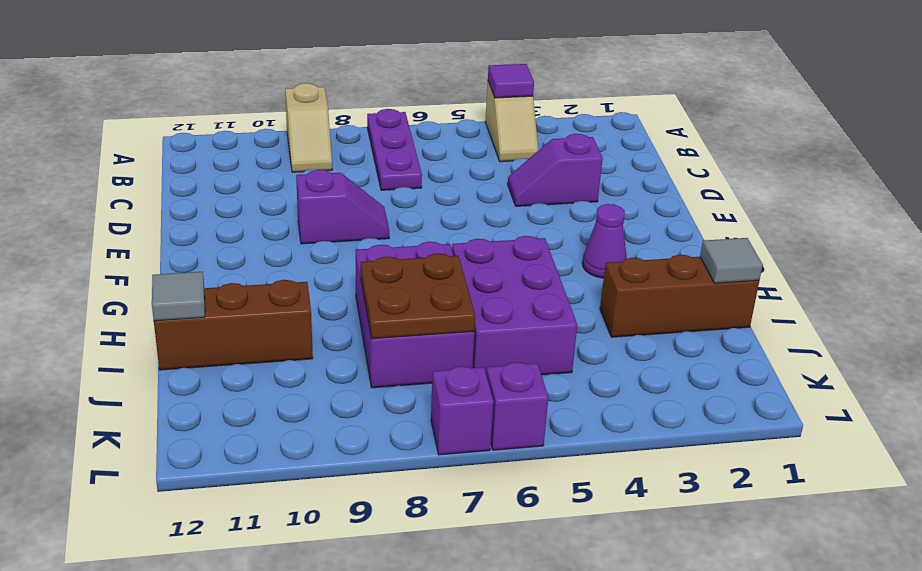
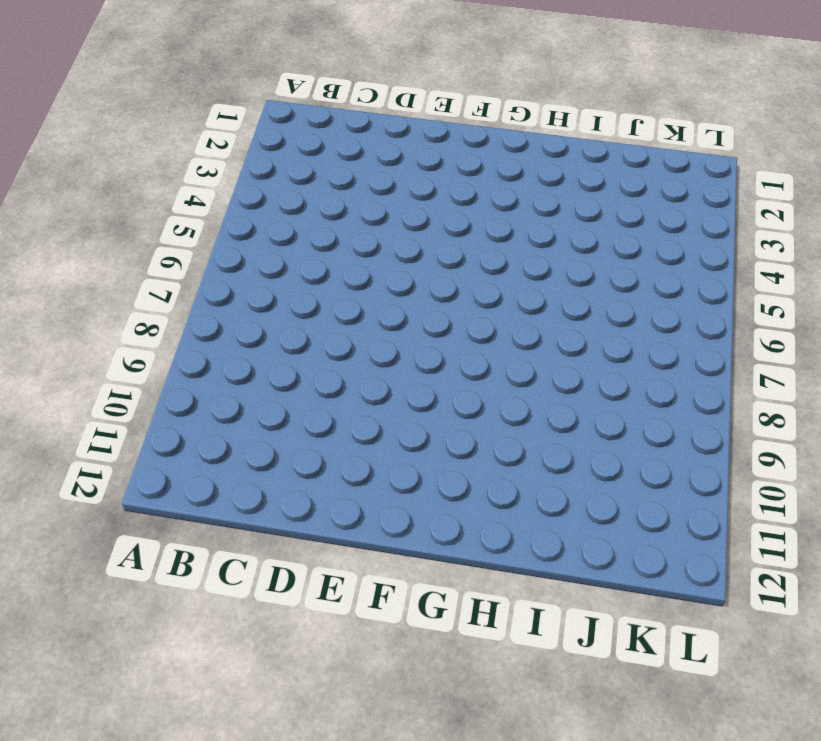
none -> tan slope A4:B4 level 1 top A
none -> purple plate A7:C7 level 1
none -> tan slope A9:B9 level 1 top A

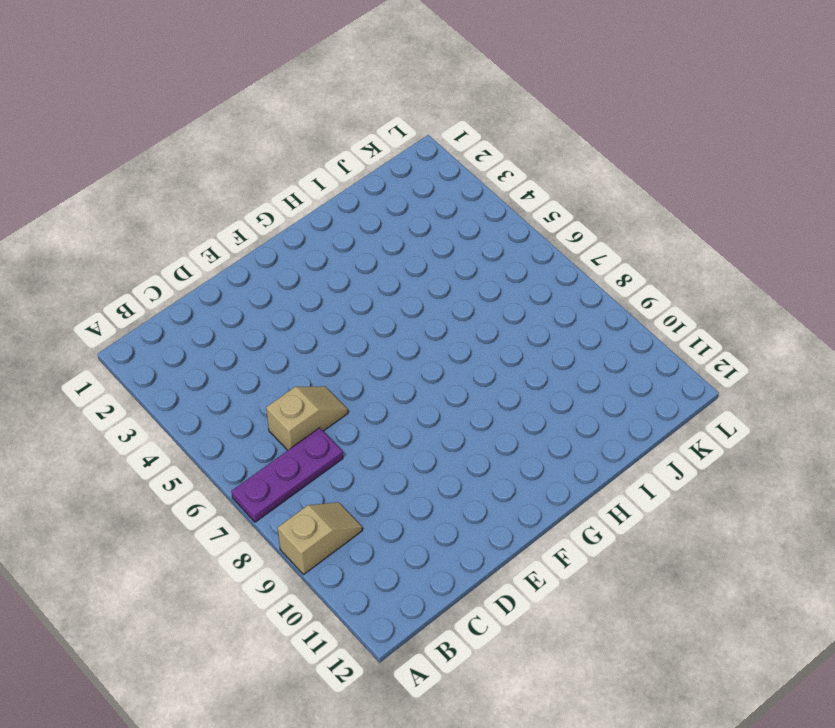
tan slope C6:D6 level 1 top C -> tan slope A4:B4 level 1 top A
none -> purple slope D3:D4 level 1 top 3
none -> purple slope E8:E9 level 1 top 9
none -> purple cone G3 level 1

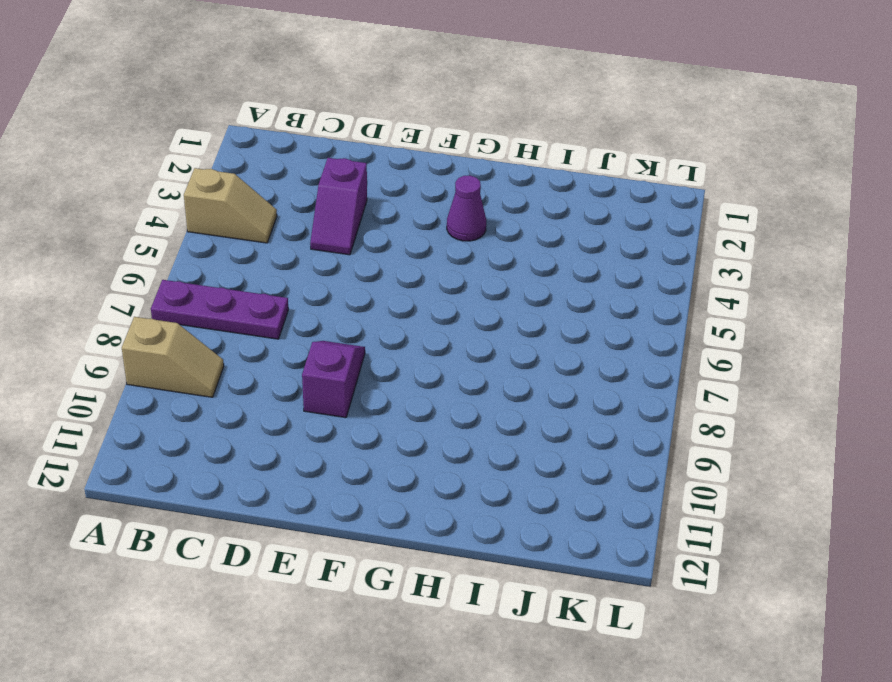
none -> purple brick H5:J6 level 1
none -> purple brick H7:J8 level 1
none -> brown brick I1:I3 level 1

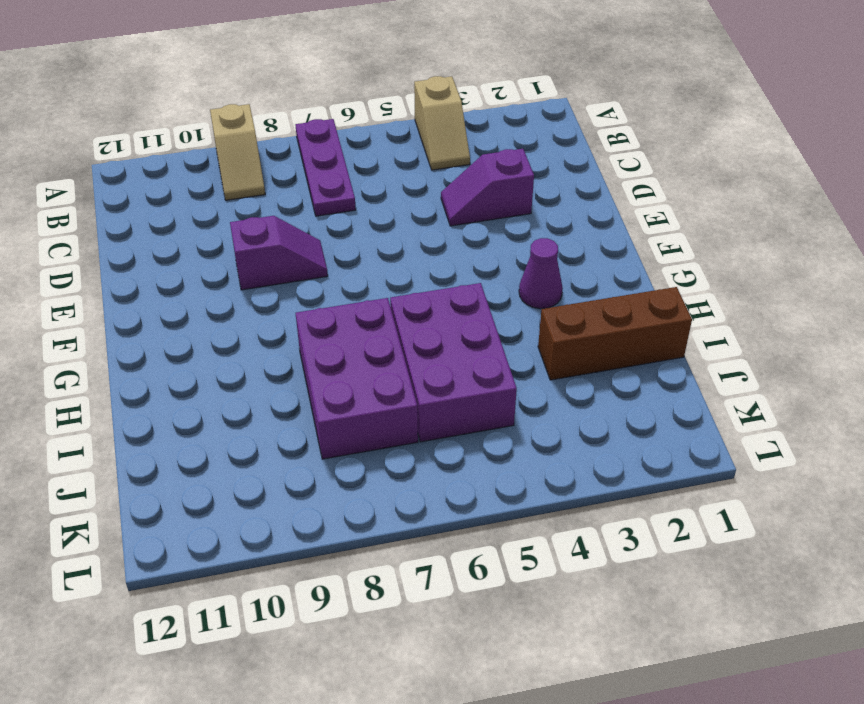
none -> brown brick I10:I12 level 1
none -> purple brick L6 level 1
none -> purple brick L7 level 1

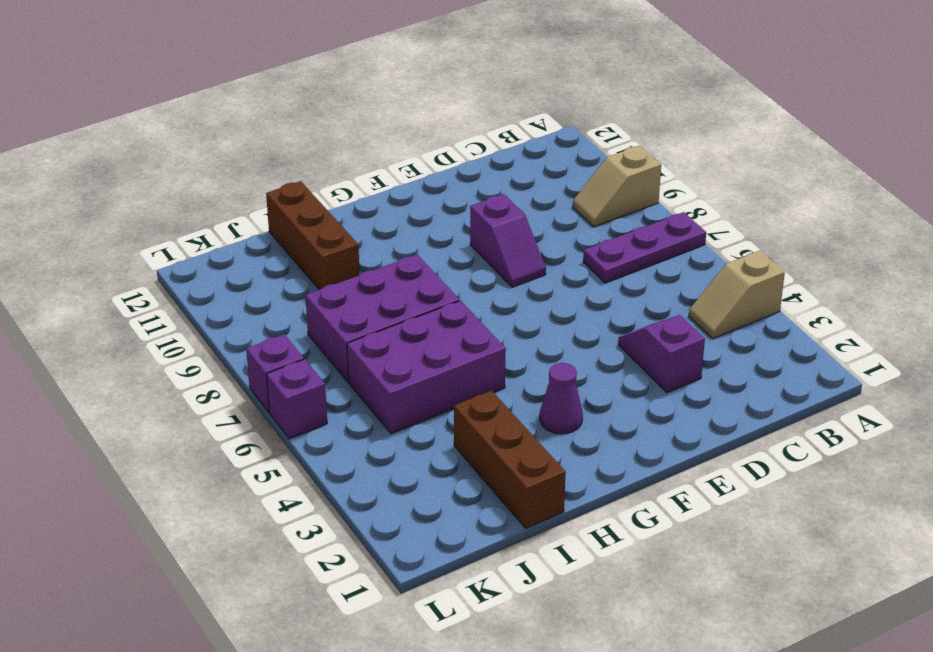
none -> purple tile A4 level 2
none -> grey tile I1 level 2
none -> brown plate I7:J8 level 2

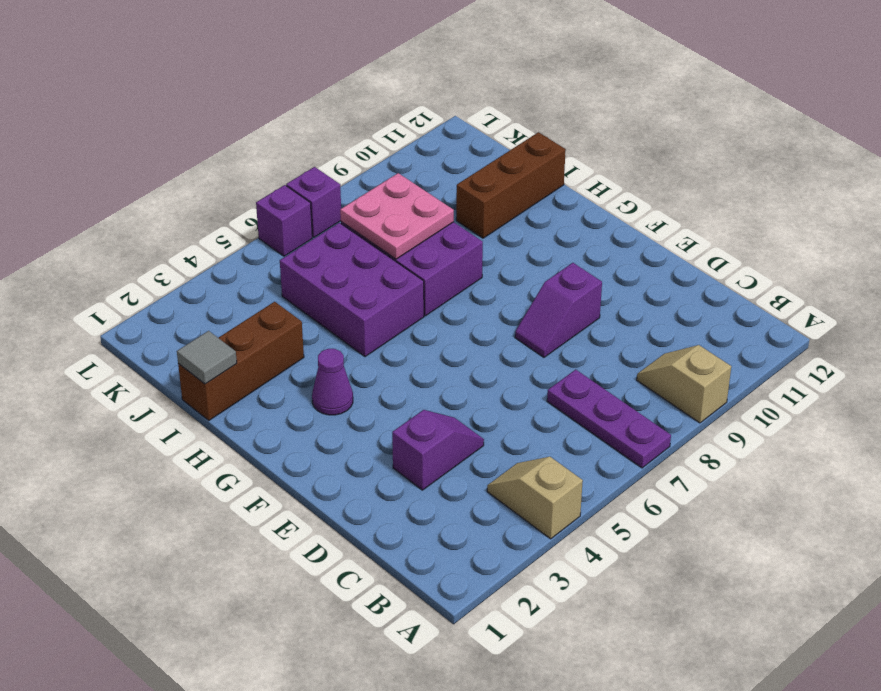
pink plate I7:J8 level 2 -> brown plate I7:J8 level 2
none -> purple tile A4 level 2
none -> grey tile I12 level 2

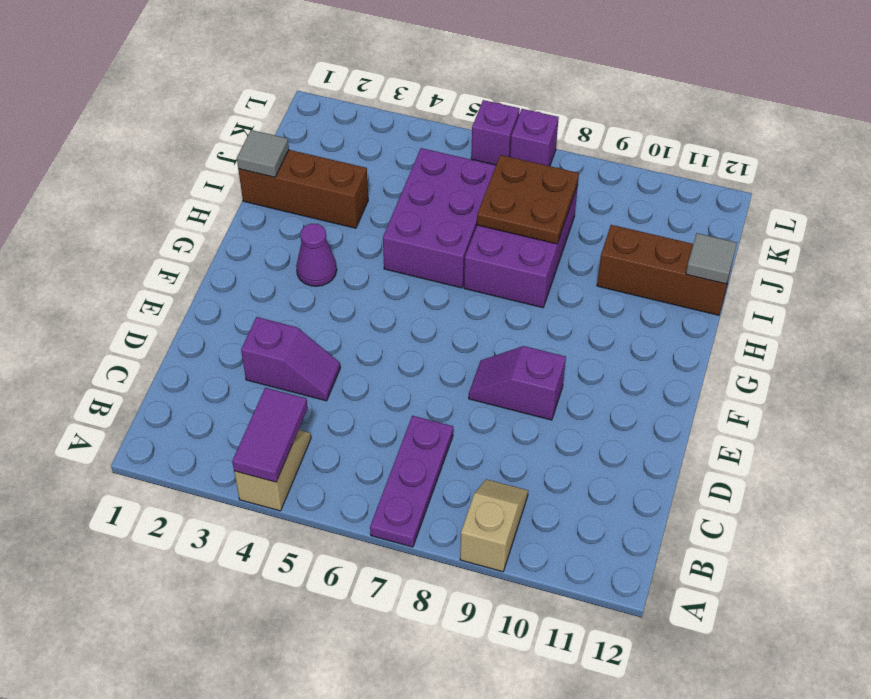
purple tile A4:B4 level 2 -> purple tile A4 level 2

